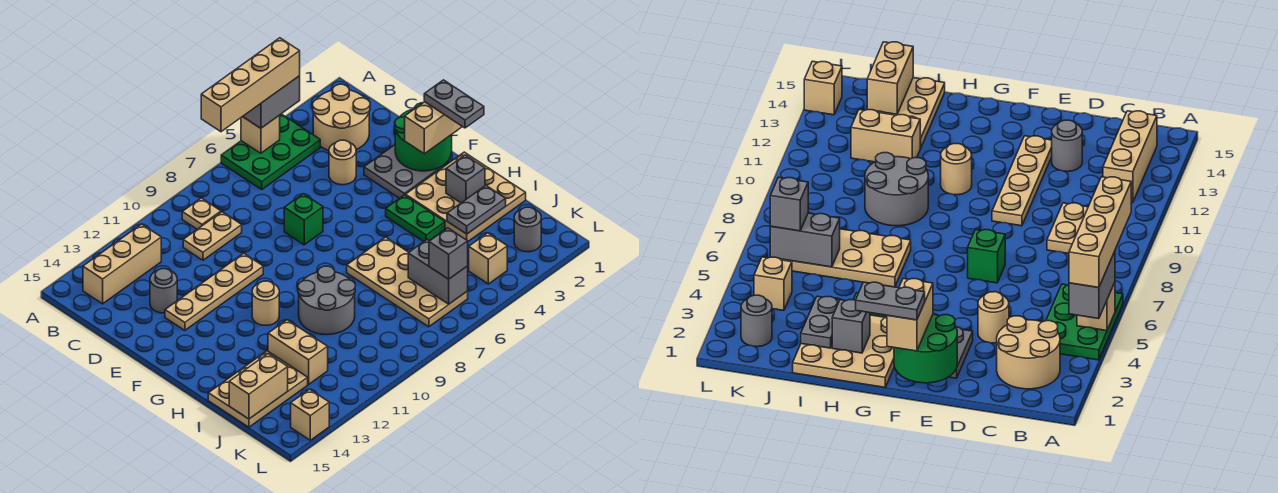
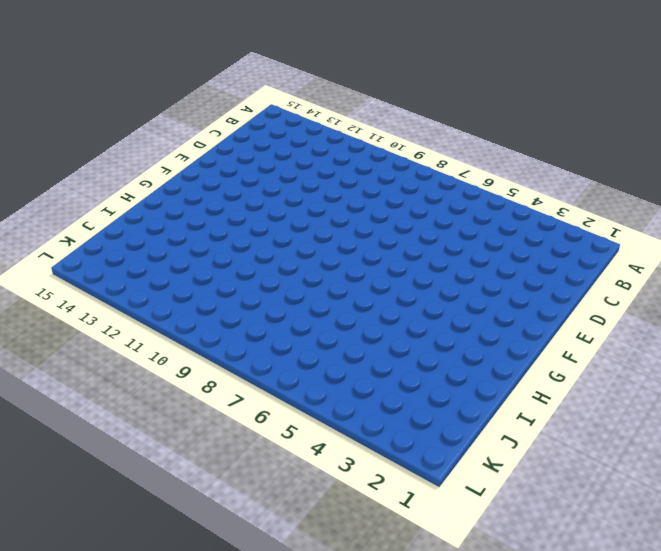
none -> green plate A4:B6 level 1
none -> tan round brick B2:C3 level 1
none -> tan plate B9 level 1
none -> tan brick B12:B14 level 1

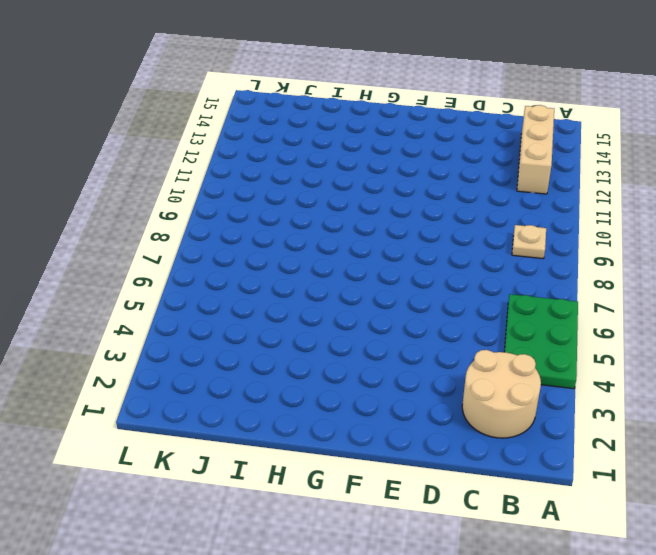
none -> tan plate C9:C10 level 1
none -> tan round brick D4 level 1
none -> grey round brick D13 level 1
none -> grey plate E2:F3 level 1

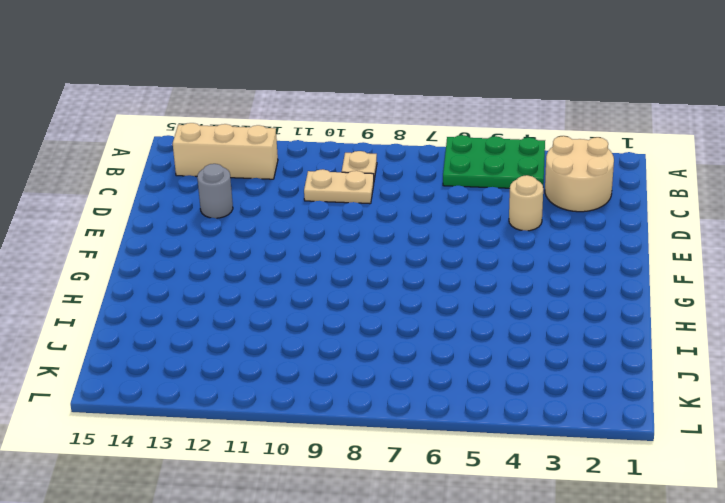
none -> grey plate E2:F3 level 1
none -> green brick E7 level 1
none -> tan plate E10:E13 level 1
none -> tan plate G1:I3 level 1

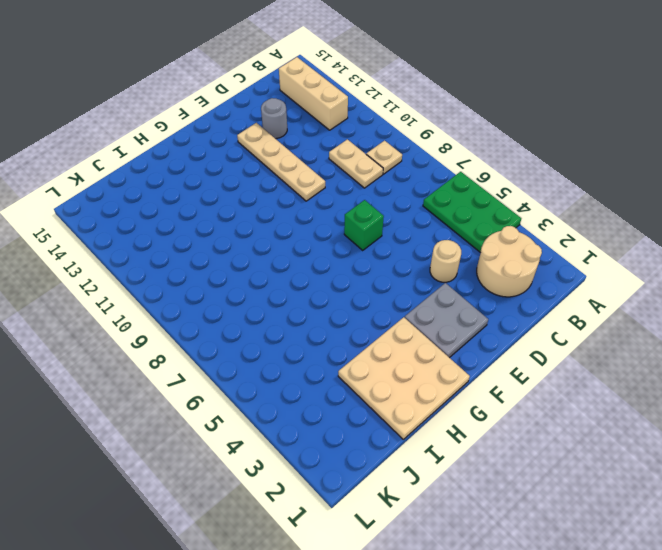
none -> green plate G4:H4 level 1
none -> tan round brick G11 level 1
none -> tan plate H6:K7 level 1
none -> grey round brick H9:I10 level 1

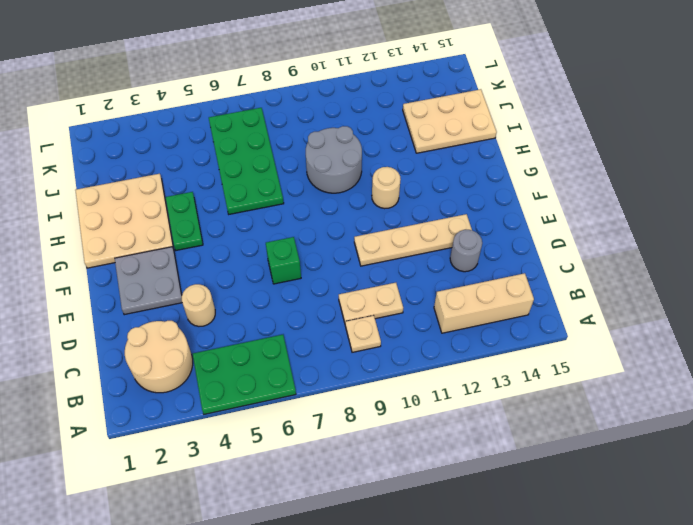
green plate H6:K7 level 1 -> tan plate H6:K7 level 1
none -> tan brick I12:J12 level 1
none -> grey round brick K2 level 1
none -> tan brick K4 level 1
none -> tan brick L14 level 1

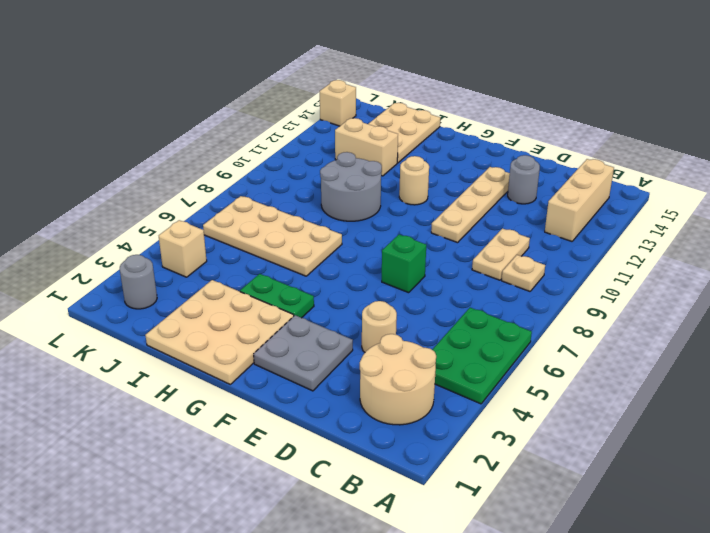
none -> tan brick A5 level 2
none -> green round brick E1:F2 level 2
none -> grey brick H2 level 2
none -> grey plate I2:I3 level 2

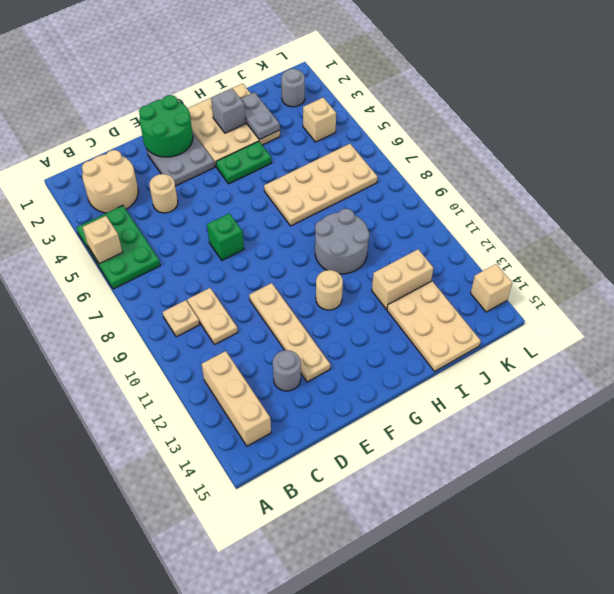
none -> grey brick J6:K6 level 2
none -> tan brick J14:J15 level 2
none -> grey brick A4:A5 level 3
none -> tan brick F1:F2 level 3

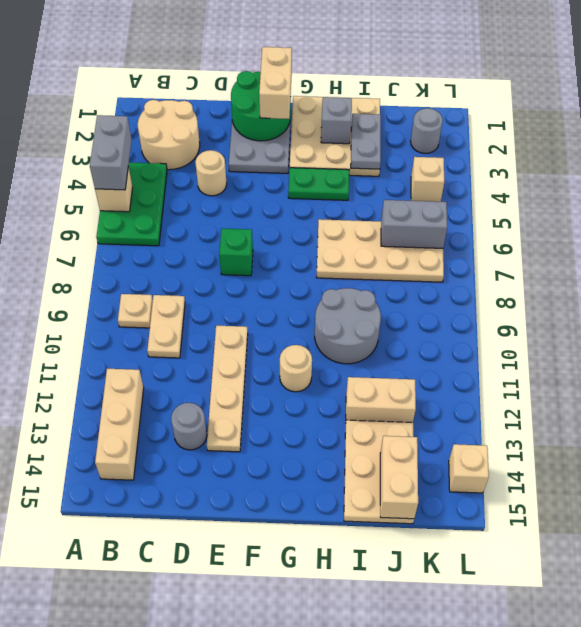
none -> grey brick K6 level 3
none -> tan brick A4:A7 level 4
none -> grey plate F1:G1 level 4

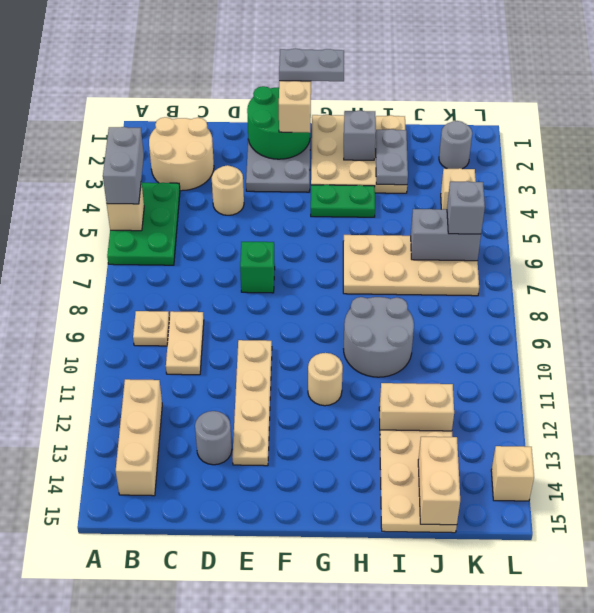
none -> tan brick A4:A7 level 4

